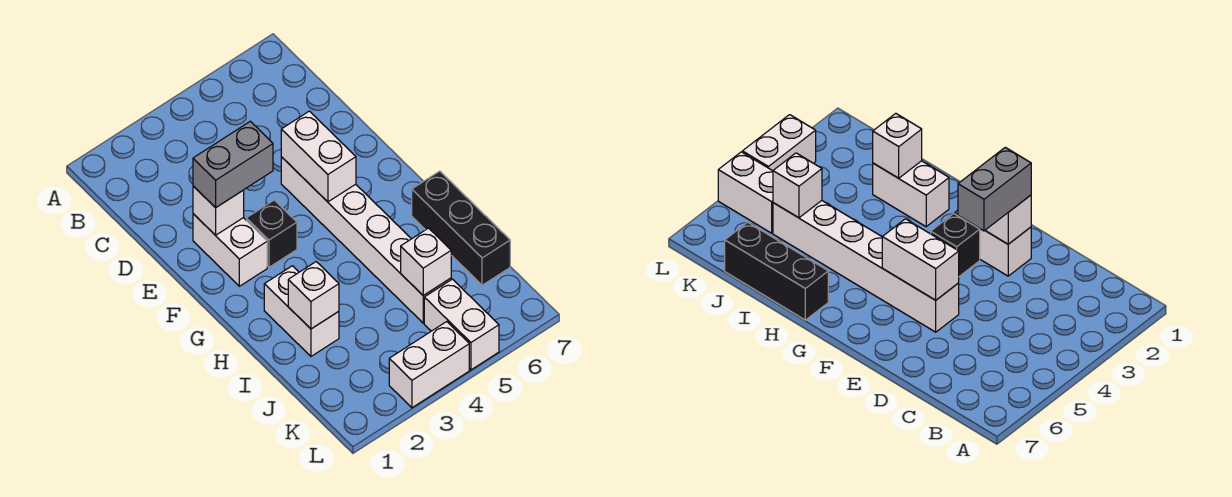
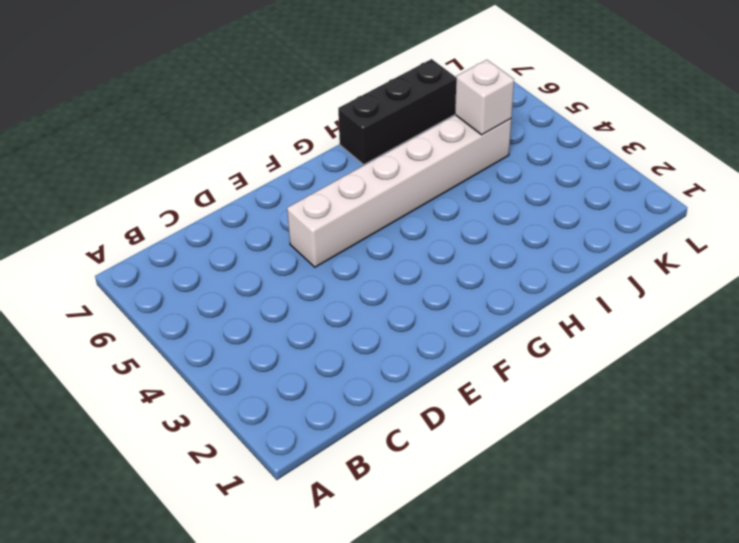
none -> white brick E2:F2 level 1
none -> black brick F3 level 1
none -> white brick H2:I2 level 1

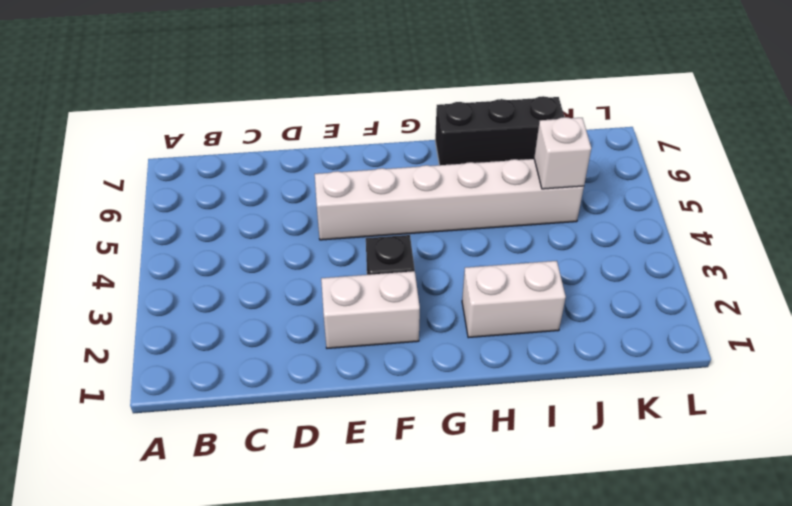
none -> white brick K5:L5 level 1
none -> white brick L3:L4 level 1
none -> white brick E2 level 2

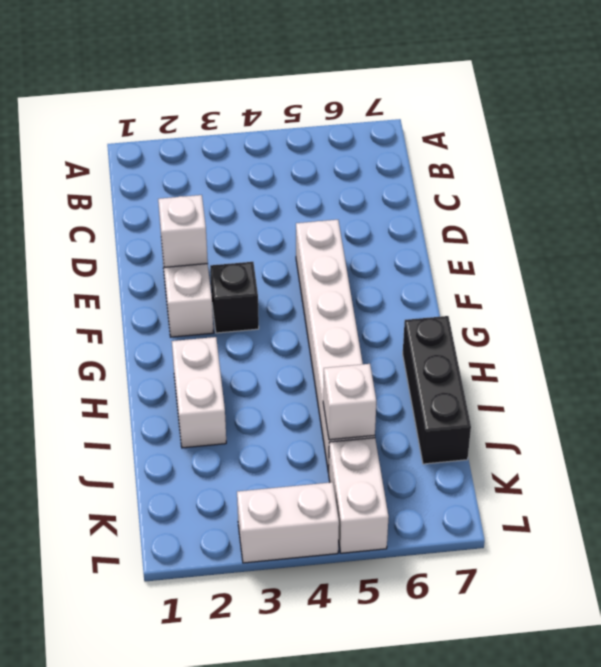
none -> white brick E5:F5 level 2
none -> white brick I2 level 2
none -> grey brick E2:E3 level 3

